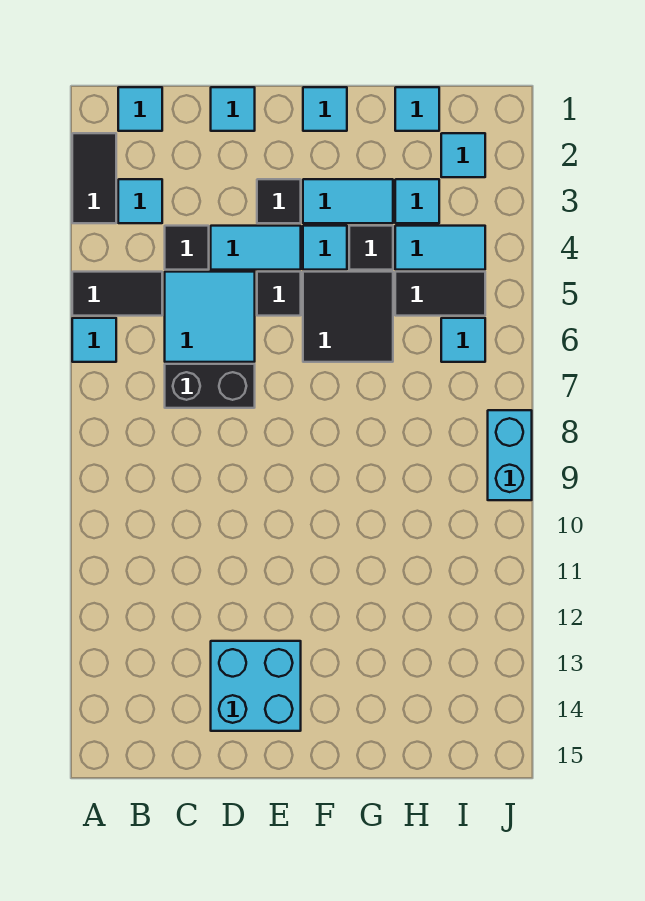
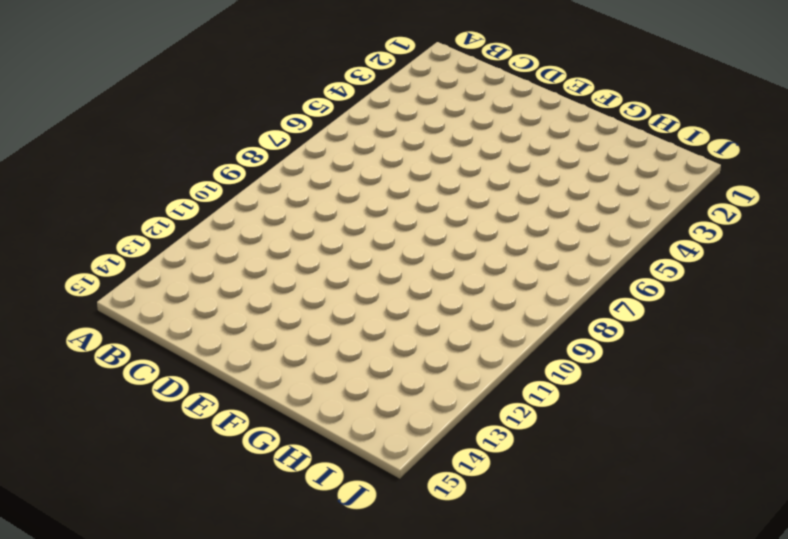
none -> black tile A2:A3 level 1
none -> black tile A5:B5 level 1
none -> cyan tile A6 level 1

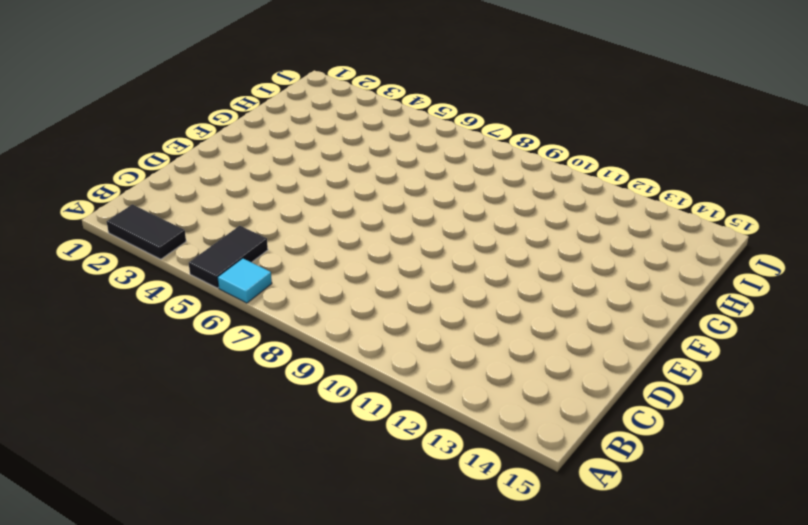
none -> cyan tile B1 level 1
none -> cyan tile B3 level 1
none -> black tile C4 level 1

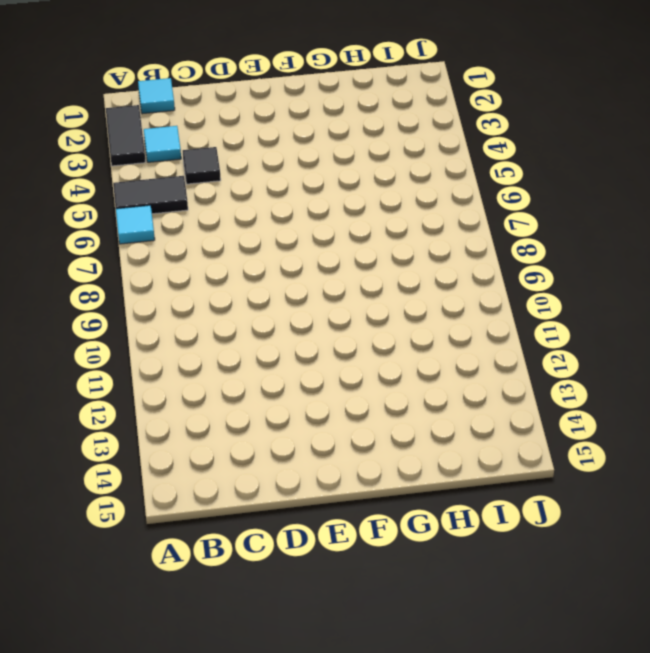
none -> cyan tile C5:D6 level 1
none -> black brick C7:D7 level 1
none -> cyan tile D1 level 1

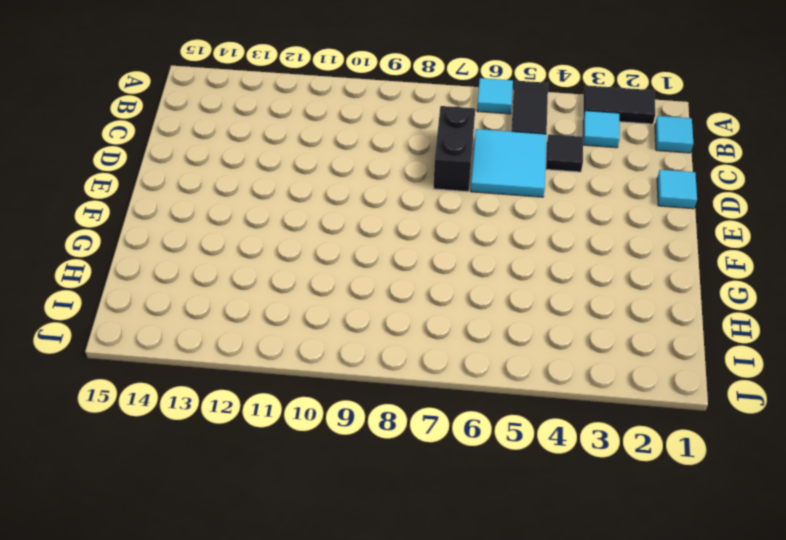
none -> cyan tile D4:E4 level 1
none -> cyan brick D13:E14 level 1
none -> black tile E3 level 1

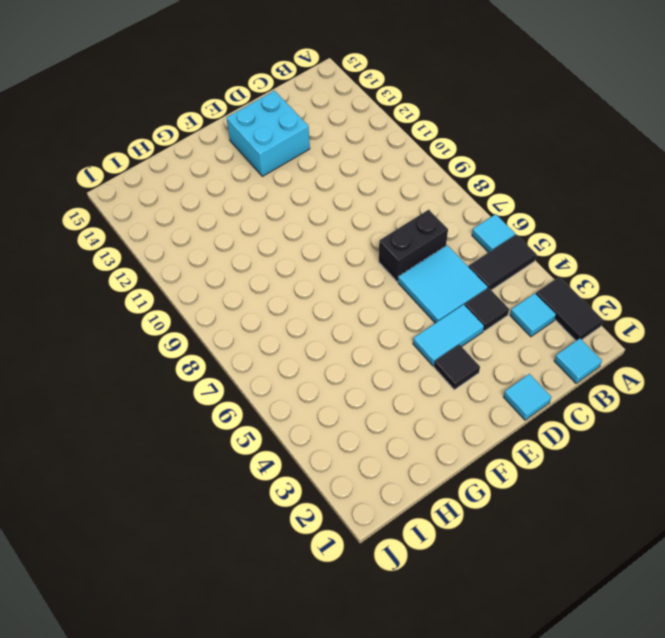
none -> black tile E5 level 1
none -> cyan tile F1 level 1
none -> cyan tile F3:G3 level 1

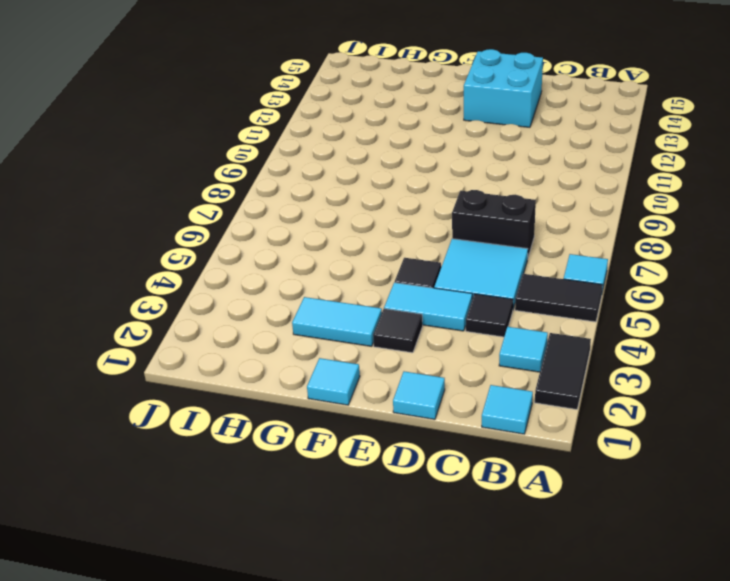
none -> cyan tile F4 level 1
none -> black tile F5:G6 level 1
none -> black tile G4 level 1

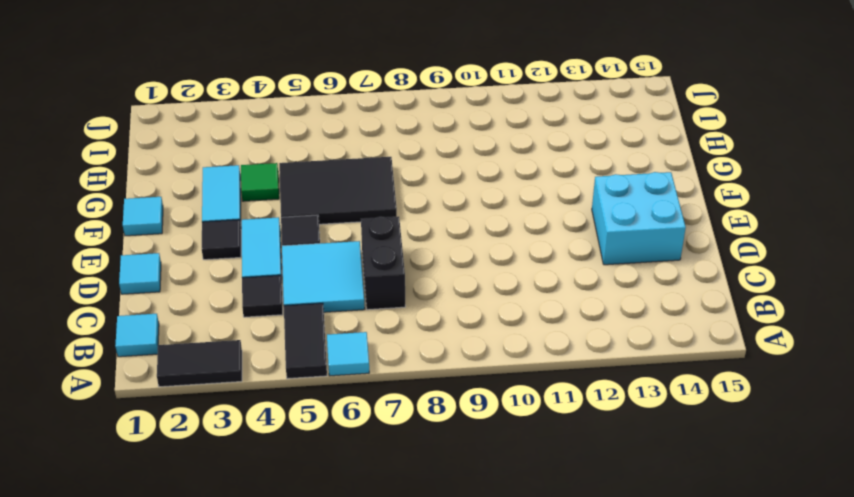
black tile F5:G7 level 1 -> black tile F5:G6 level 1
green tile G4 level 1 -> black tile G4 level 1
none -> cyan tile B3 level 1
none -> cyan tile F4 level 1
none -> cyan tile H1 level 1

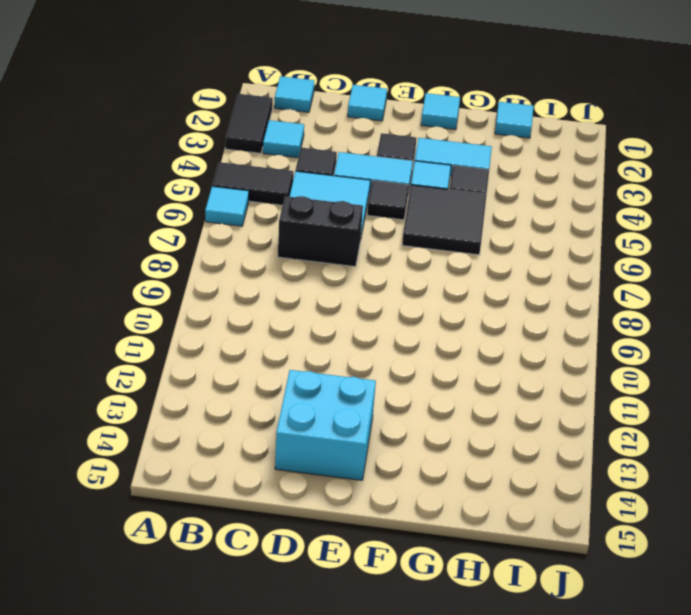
none -> cyan tile H3 level 1
none -> cyan tile H4:I4 level 1
none -> black tile H5:I5 level 1

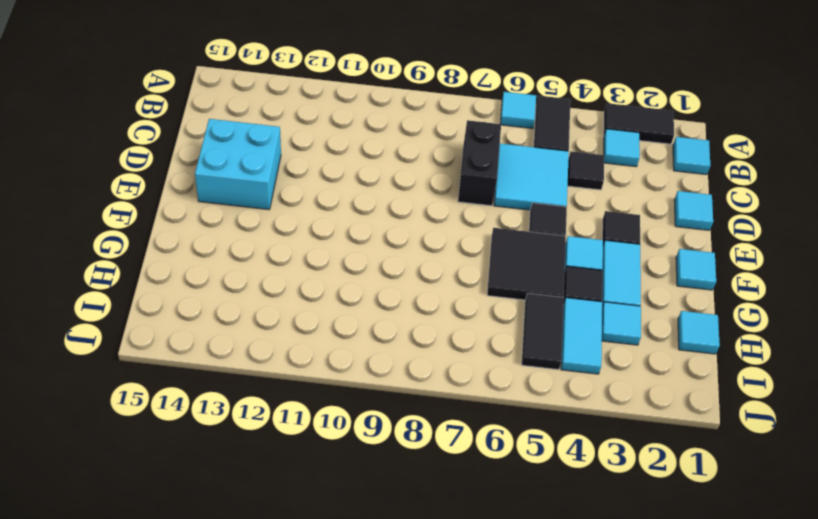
none -> cyan tile D4:E4 level 1
none -> cyan tile I2 level 1
none -> cyan tile I6 level 1

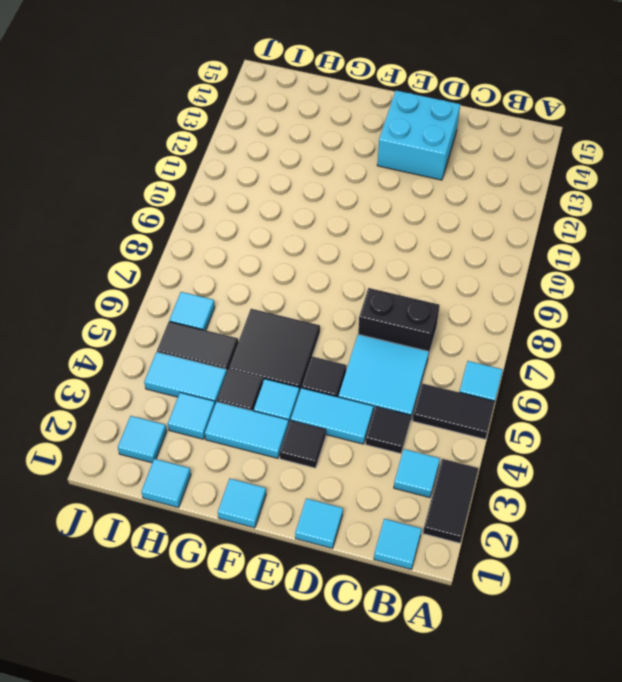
none -> cyan brick J8:J9 level 1

